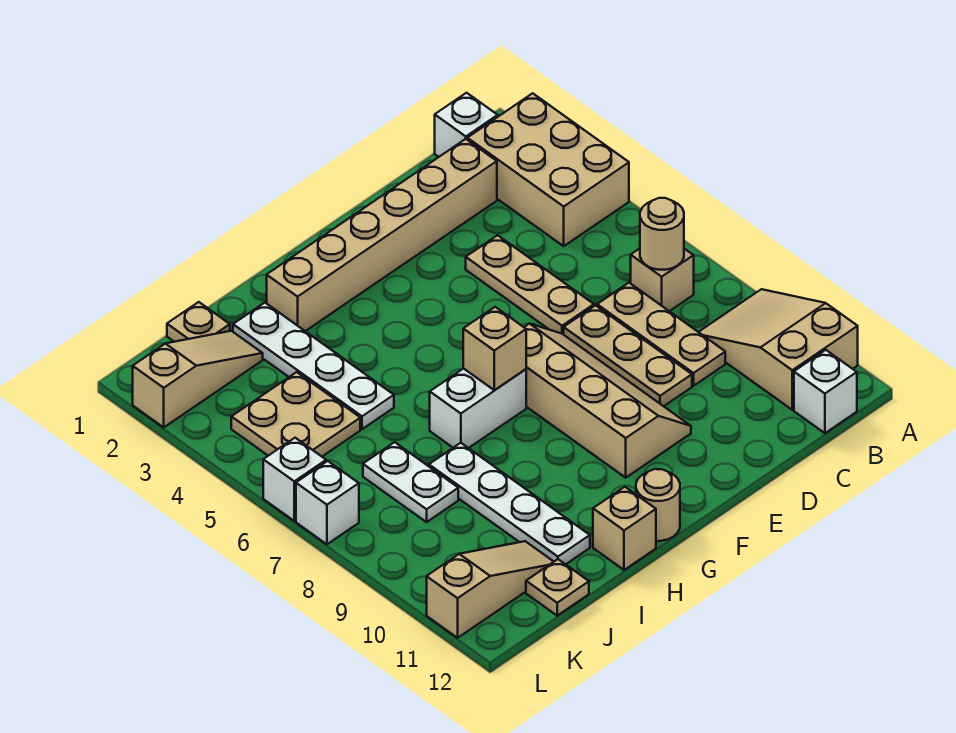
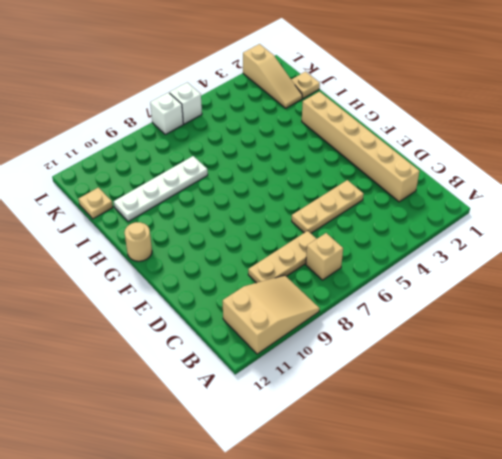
none -> tan brick A2:B4 level 1
none -> white brick B1 level 1
none -> white brick B12 level 1

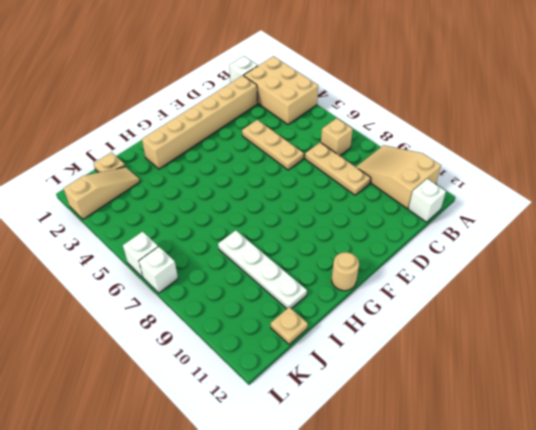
none -> tan plate D7:D9 level 1
none -> tan slope E7:F10 level 1 top F
none -> white brick G7:H7 level 1

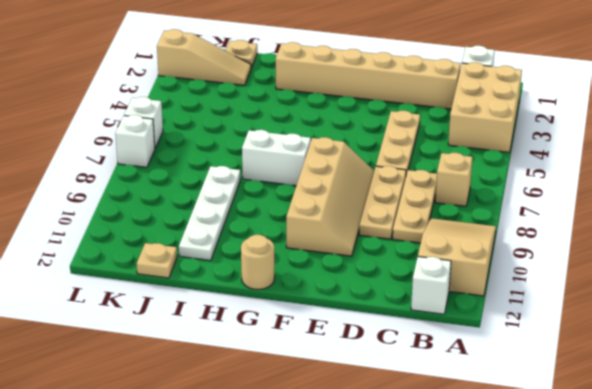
none -> tan brick H12 level 1
none -> white plate I2:I5 level 1
none -> tan plate J4:K5 level 1

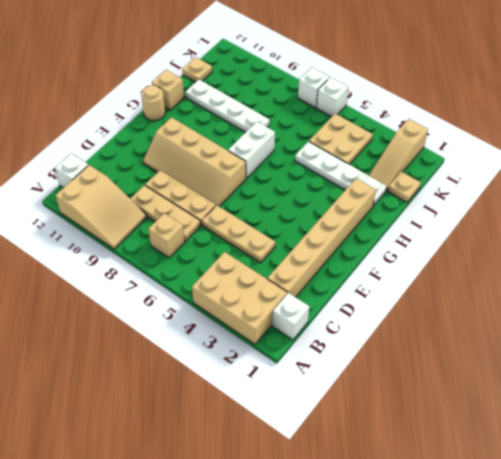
none -> white plate J7:J8 level 1
none -> tan slope J11:L11 level 1 top L
none -> tan round brick B7 level 2

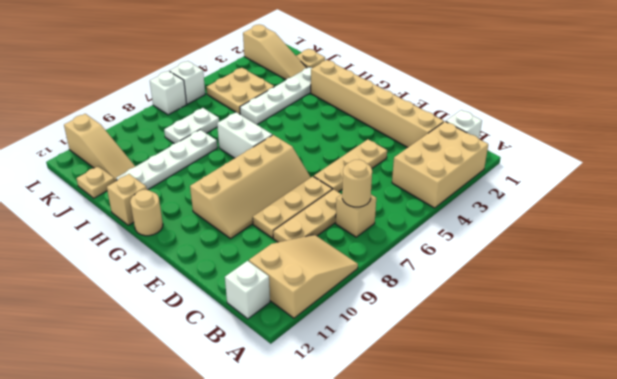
none -> tan brick G7 level 2

